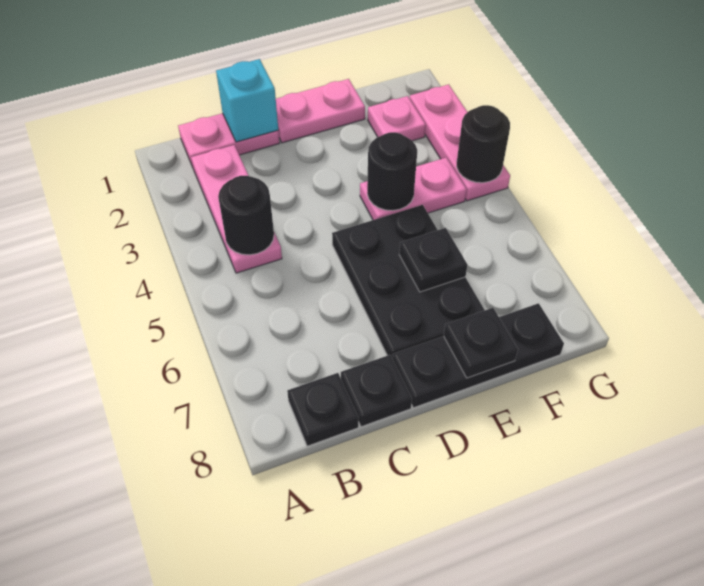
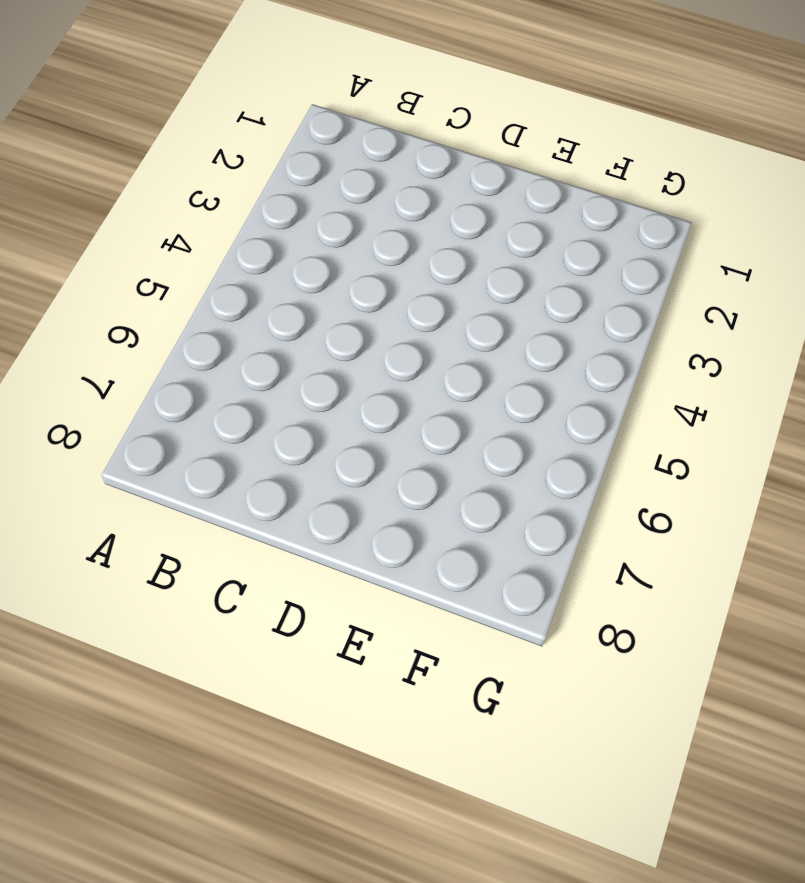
none -> pink plate B1:C1 level 1
none -> pink plate B2:B4 level 1
none -> black plate B8 level 1

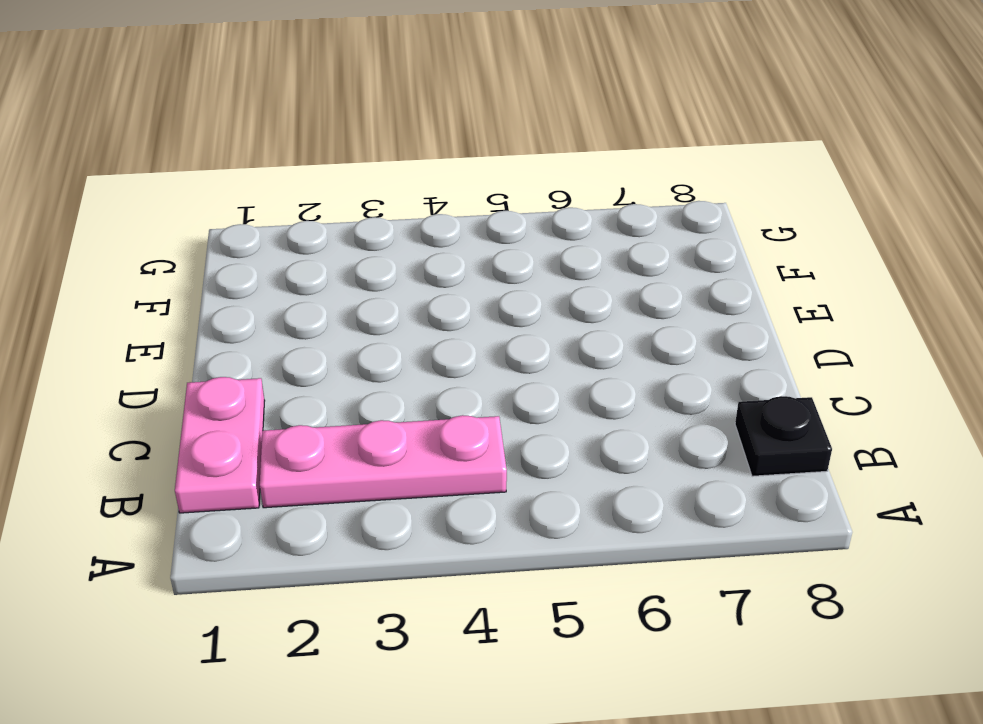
none -> black plate C8 level 1
none -> pink plate D1:E1 level 1
none -> black plate D5:E7 level 1

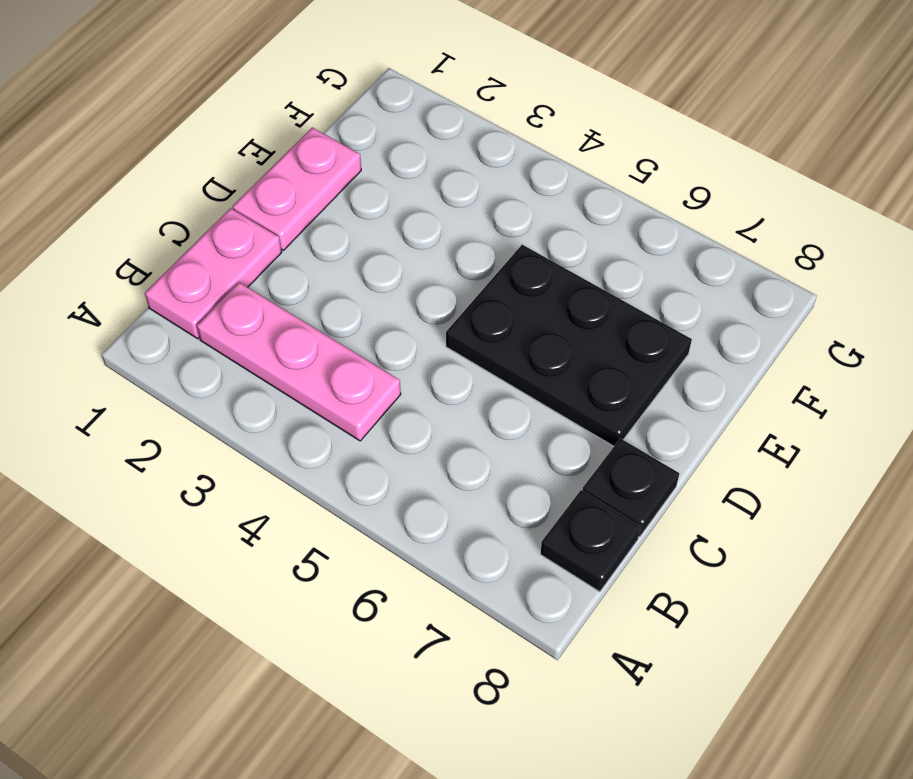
none -> black plate D8:F8 level 1
none -> pink plate E4:F4 level 1
none -> pink plate F2 level 1

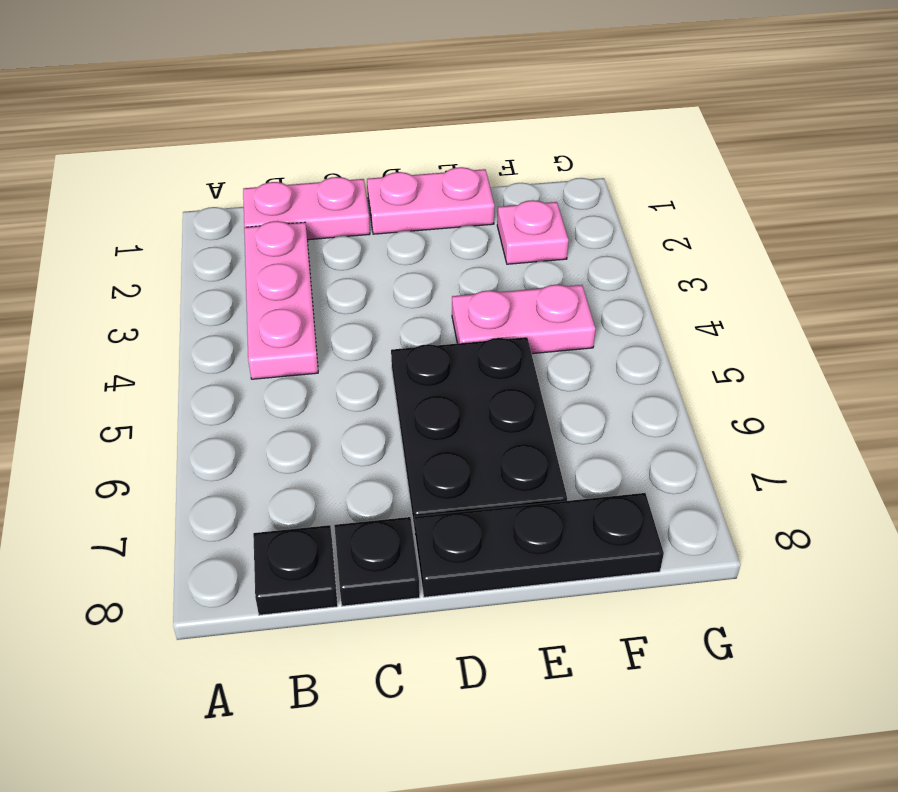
none -> pink plate G2:G4 level 1
none -> black round brick B4 level 2
none -> cyan brick C1 level 2

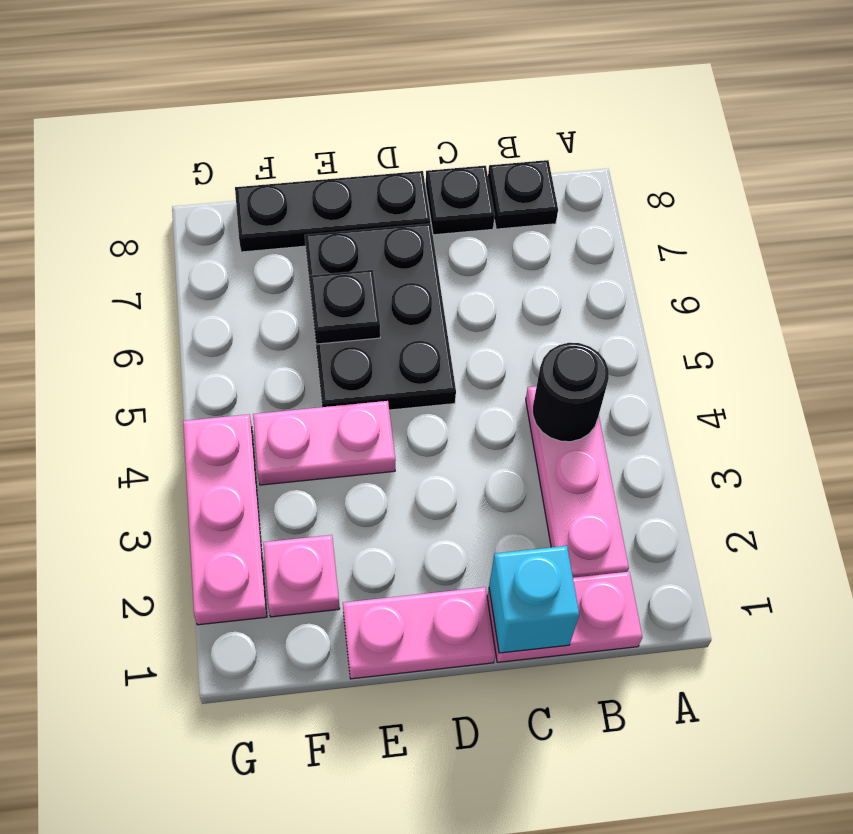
none -> black round brick E4 level 2
none -> black plate E8 level 2
none -> black round brick G4 level 2

